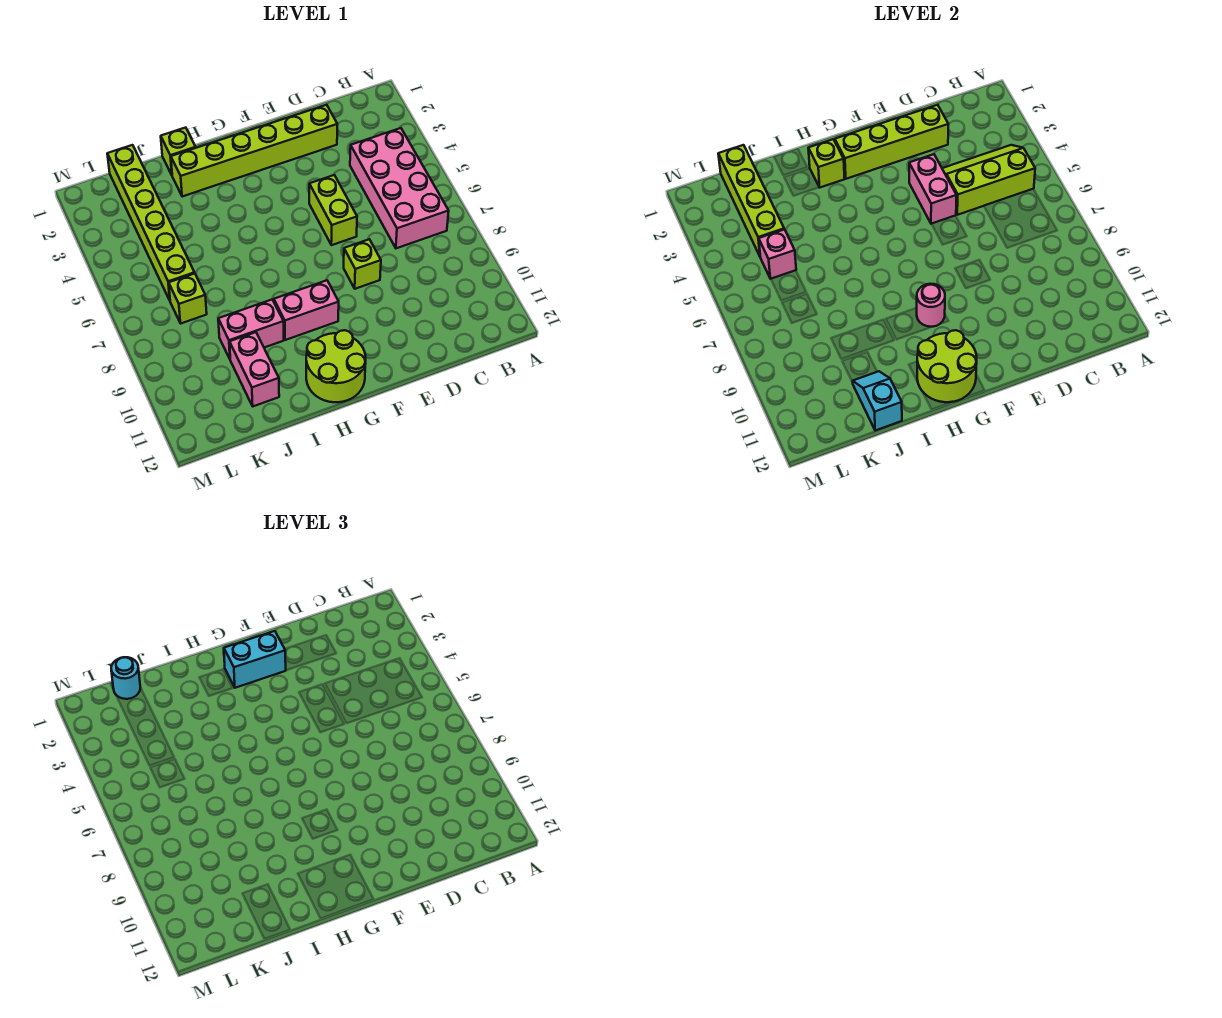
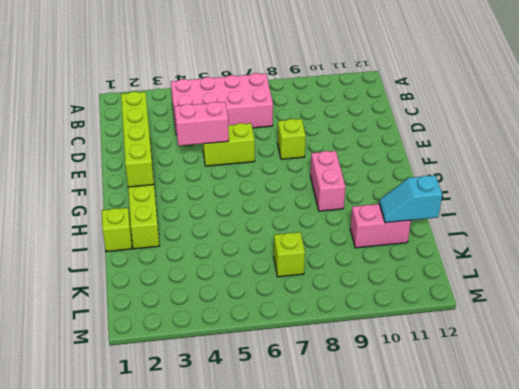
none -> lime round brick G11:H12 level 1
none -> pink brick I9:J9 level 1
none -> lime brick K1:K6 level 1

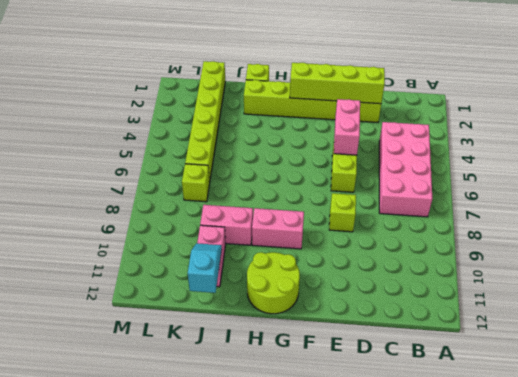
none -> lime slope B4:D5 level 2 top 5
none -> pink round brick G9 level 2
none -> lime round brick G11:H12 level 2

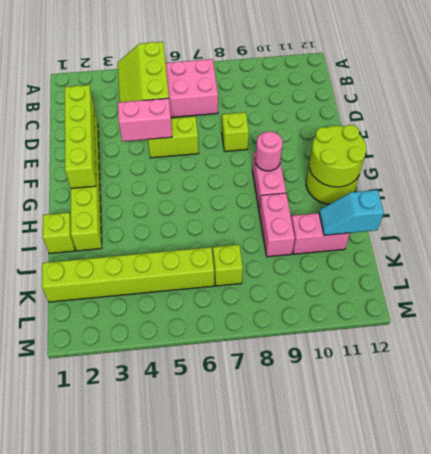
none -> lime brick H2 level 2
none -> lime brick K1:K4 level 2
none -> pink brick K5 level 2

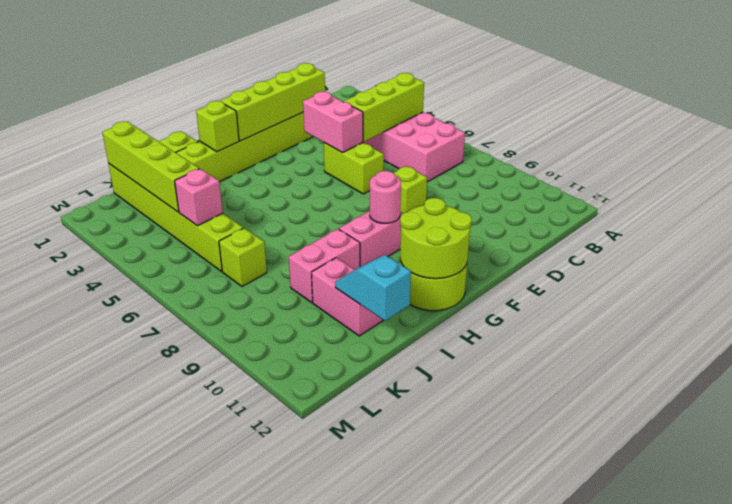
none -> cyan brick F2:G2 level 3
none -> cyan round brick K1 level 3

